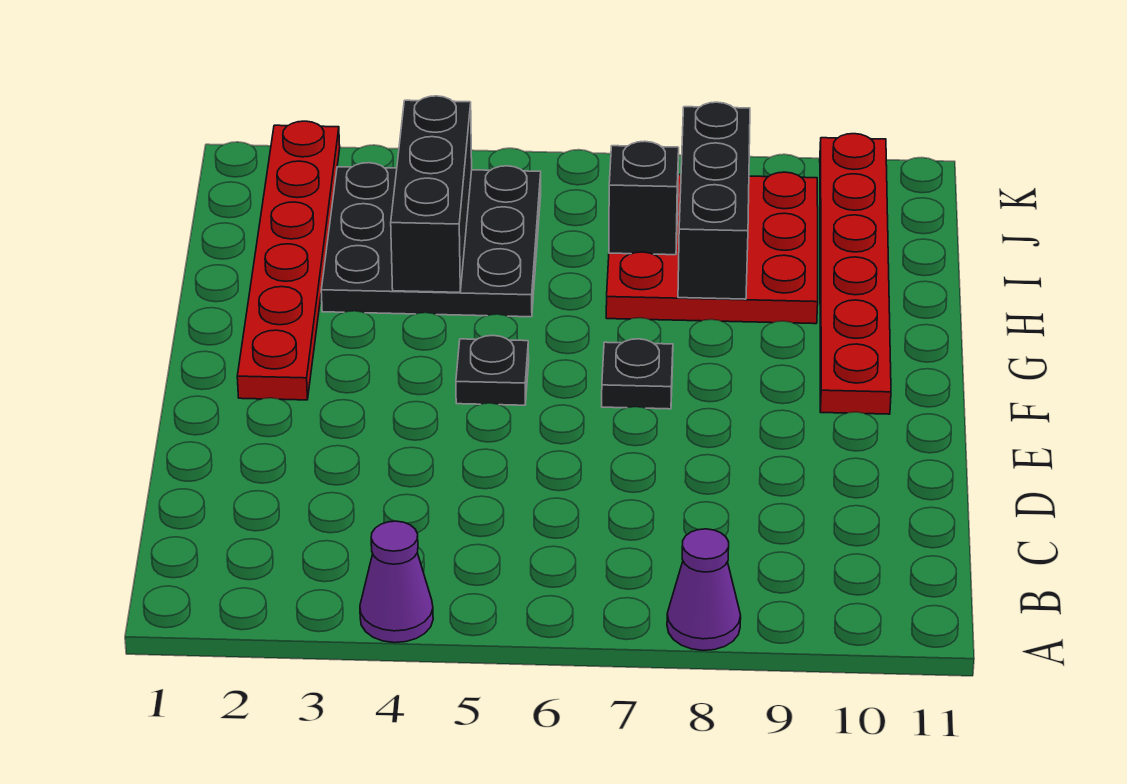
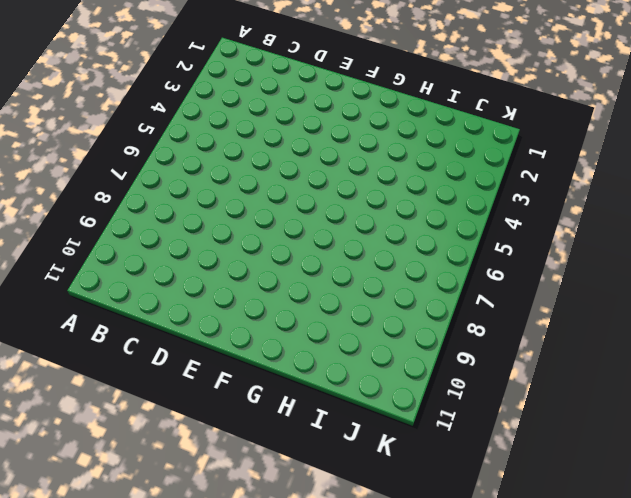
none -> purple cone A4 level 1
none -> purple cone A8 level 1

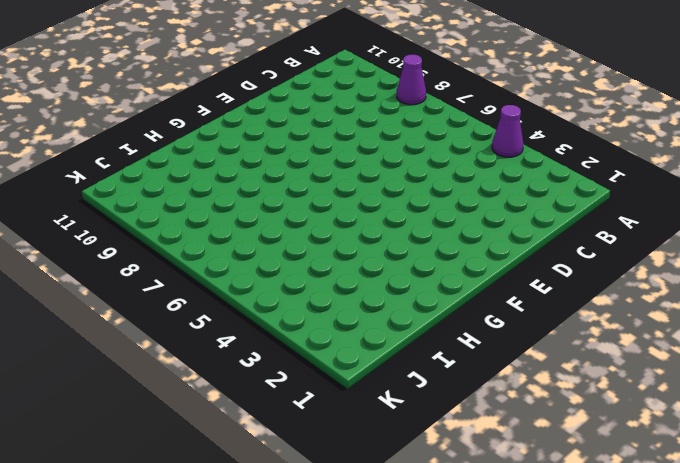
none -> red plate F2:K2 level 1
none -> black plate F5 level 1

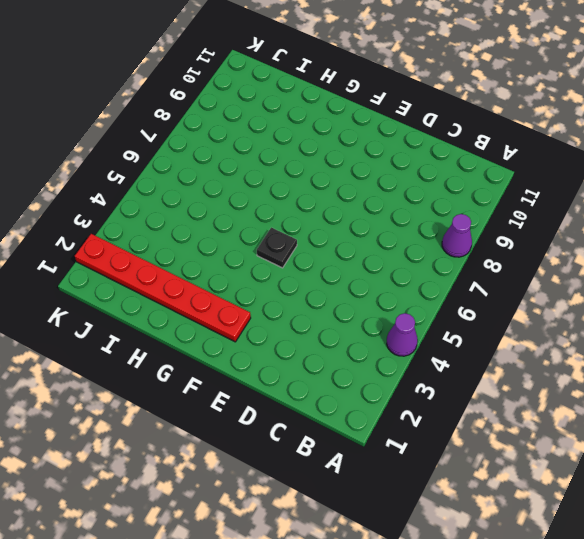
none -> black plate F7 level 1
none -> red plate F10:K10 level 1

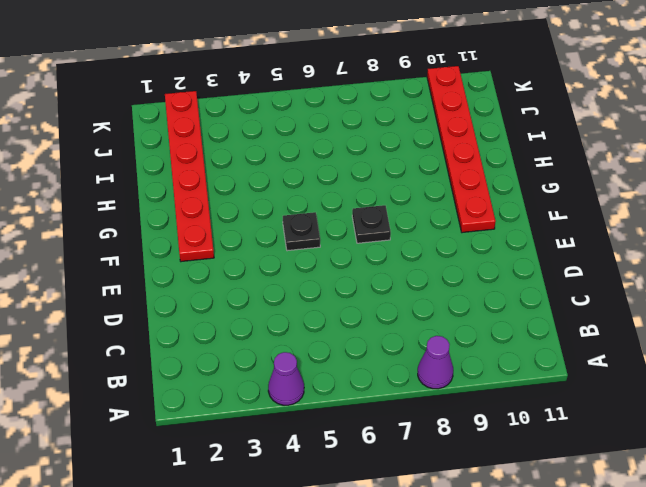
none -> black plate H3:J5 level 1
none -> red plate H7:J9 level 1

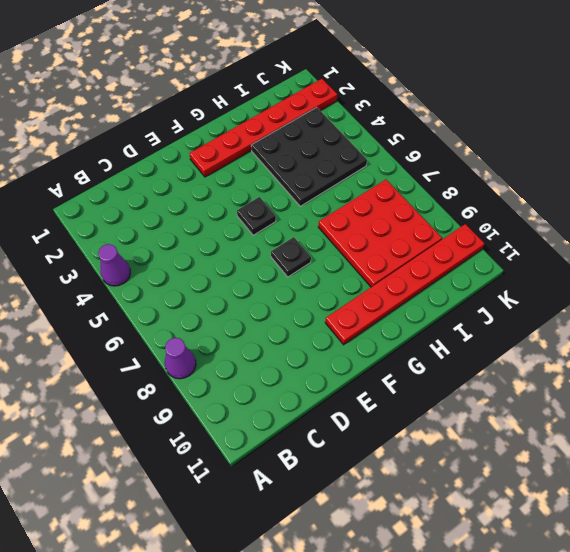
none -> black brick H4:J4 level 2
none -> black brick H8:J8 level 2

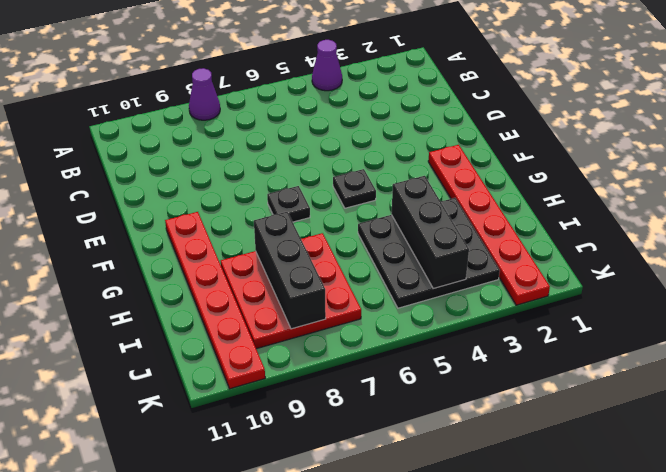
none -> black brick I7 level 2

